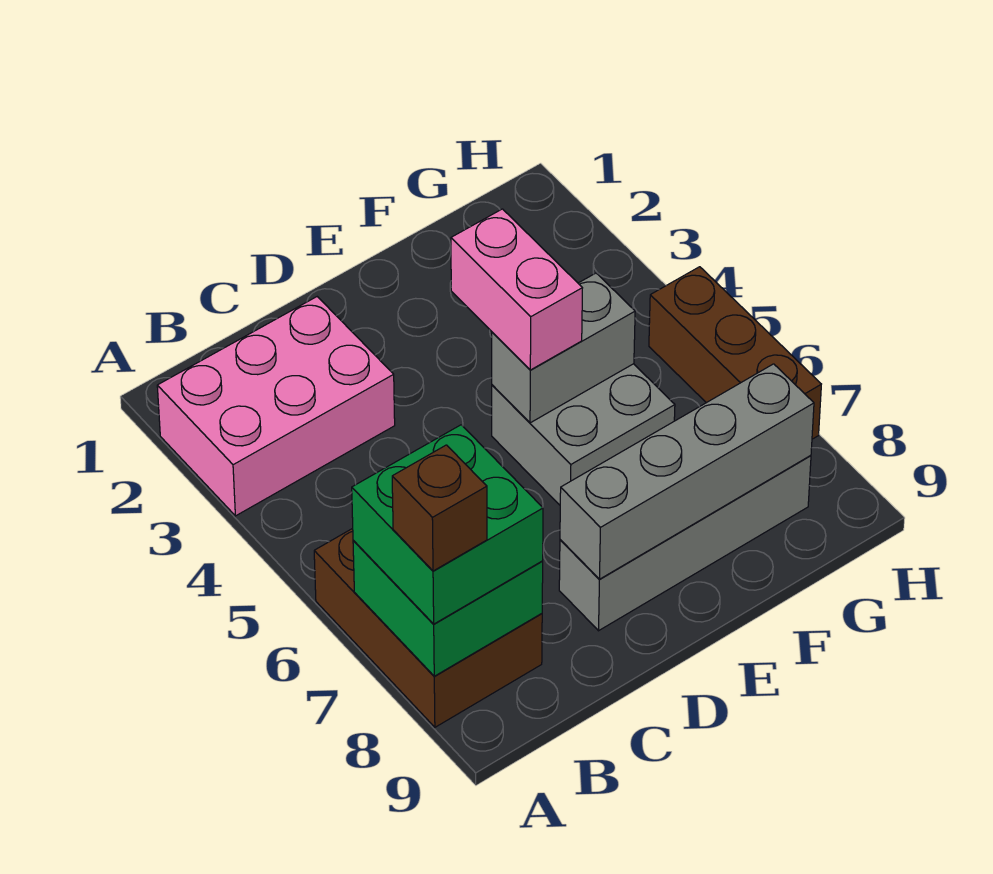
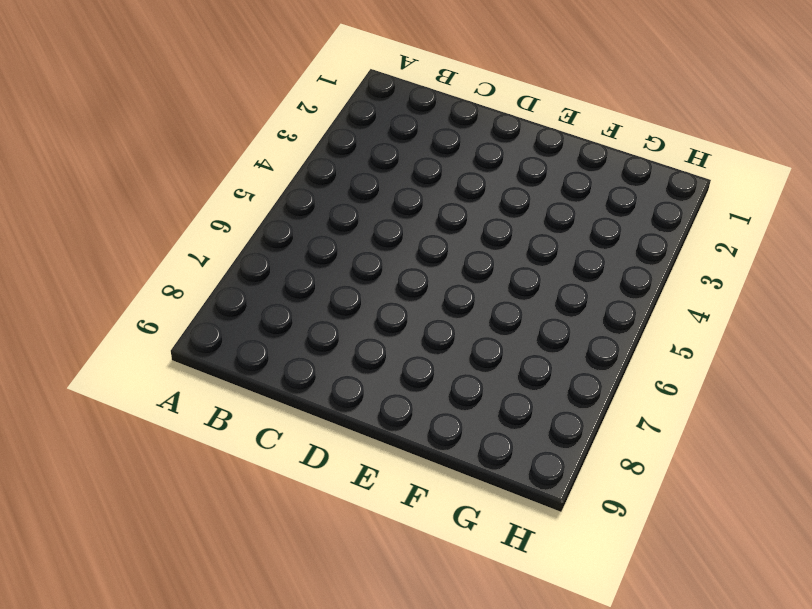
none -> pink brick A2:C3 level 1
none -> brown brick A6:B8 level 1

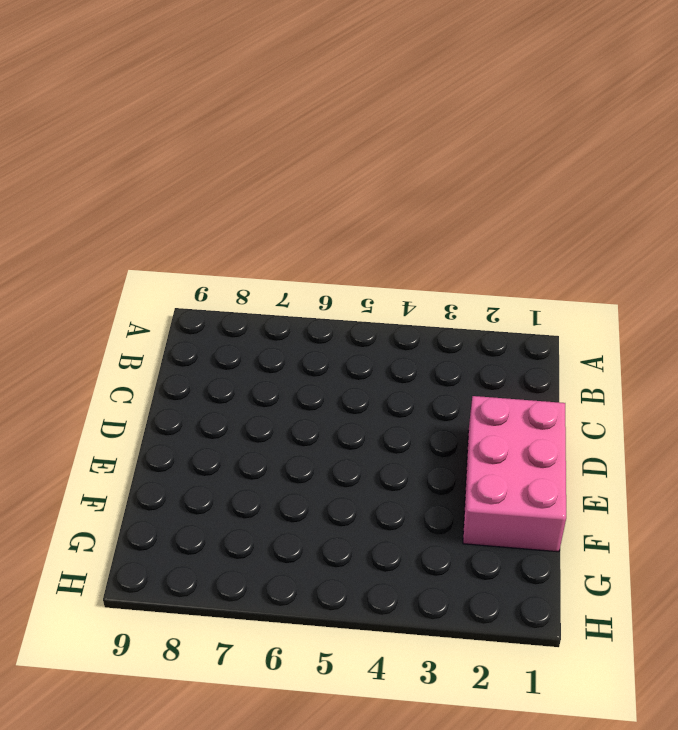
pink brick D1:F2 level 1 -> pink brick A2:C3 level 1
none -> brown brick A6:B8 level 1
none -> grey brick D8:G8 level 1

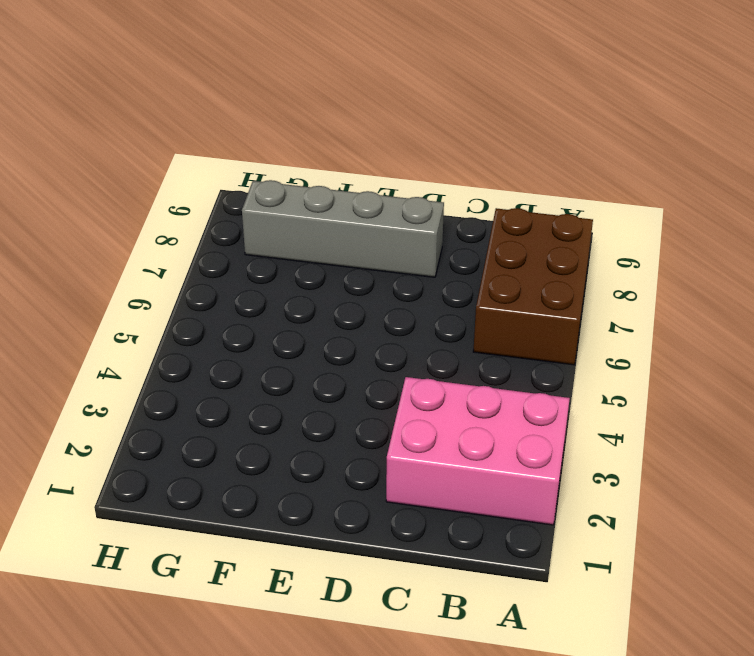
none -> grey brick E5:F6 level 1
none -> brown brick H5:H7 level 1

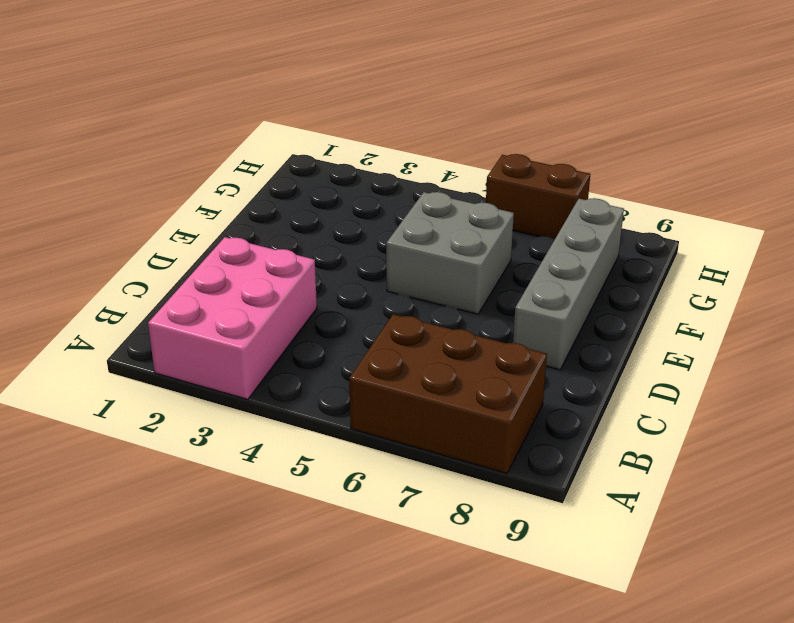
brown brick H6:H7 level 1 -> brown brick H5:H7 level 1
none -> green brick A7:B8 level 2
none -> grey brick D8:G8 level 2

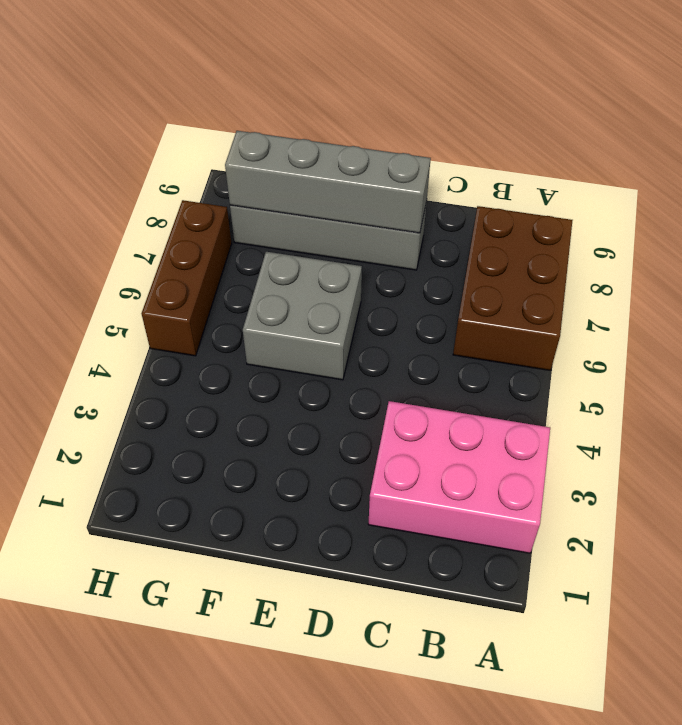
none -> green brick A7:B8 level 2
none -> grey brick E5:F5 level 2

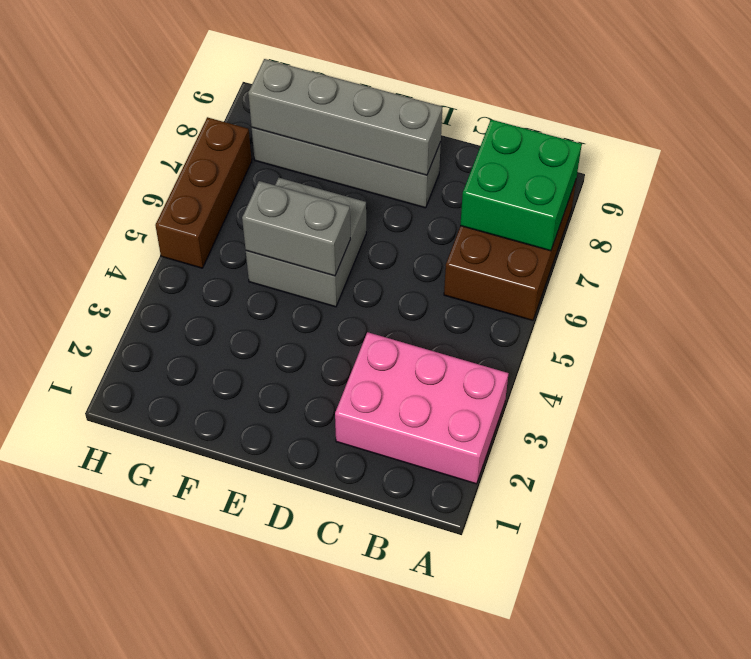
none -> green brick A7:B8 level 3
none -> pink brick E4:E5 level 3

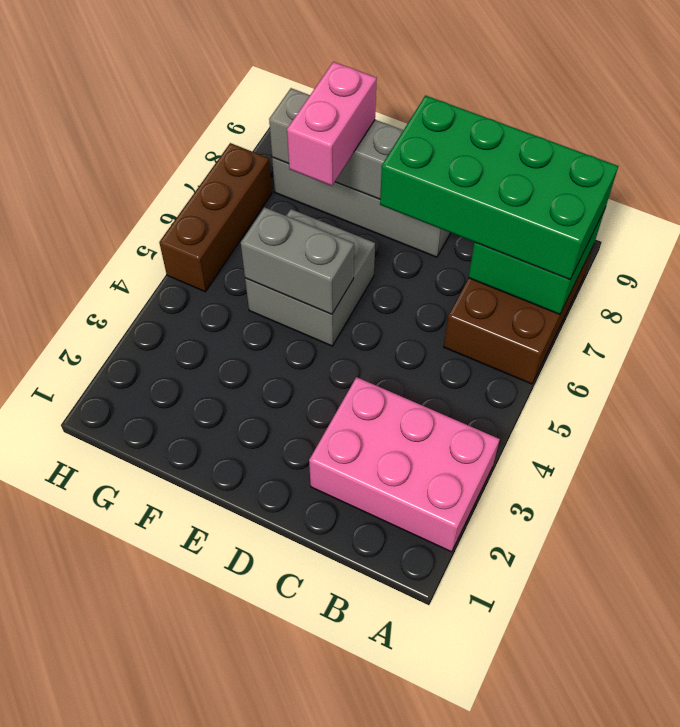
green brick A7:D8 level 3 -> green brick A7:B8 level 3
pink brick F7:F8 level 3 -> pink brick E4:E5 level 3
none -> brown brick A8 level 4

